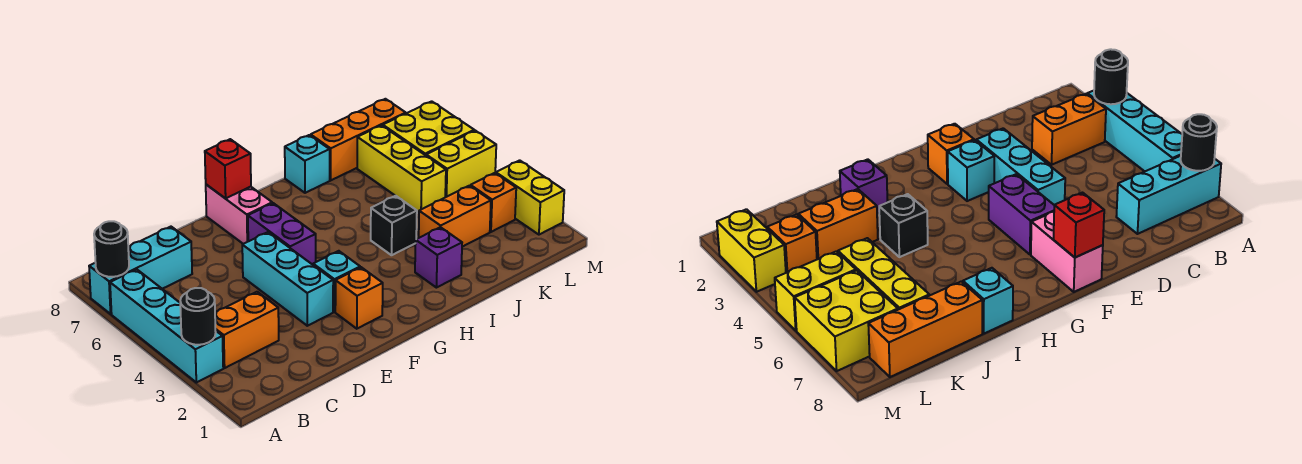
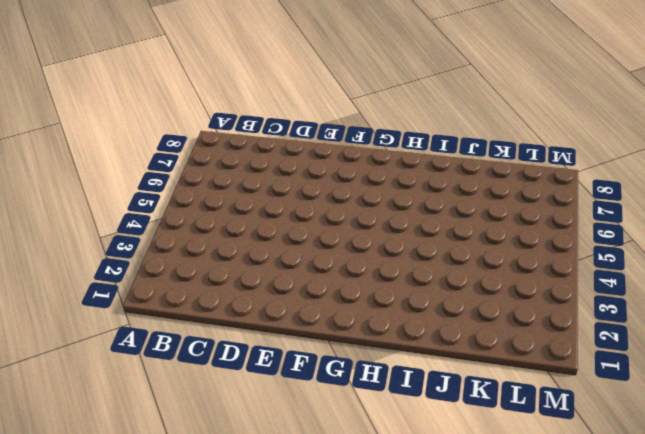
none -> cyan brick A3:A6 level 1
none -> cyan brick A7:C7 level 1
none -> orange brick B3:C3 level 1

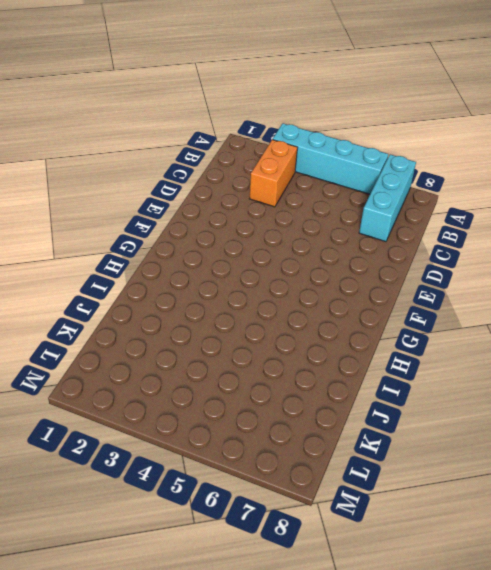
none -> cyan brick E3:E5 level 1
none -> orange brick F2 level 1
none -> cyan brick F3 level 1

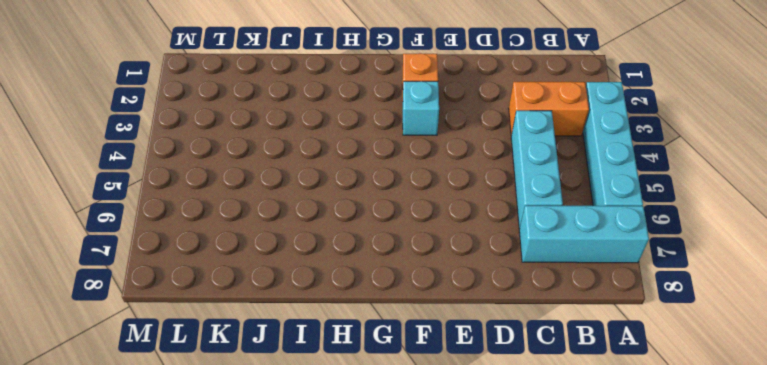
cyan brick C4:C6 level 1 -> cyan brick E3:E5 level 1
none -> purple brick F5:F6 level 1
none -> pink brick F7:F8 level 1
none -> purple brick I2 level 1

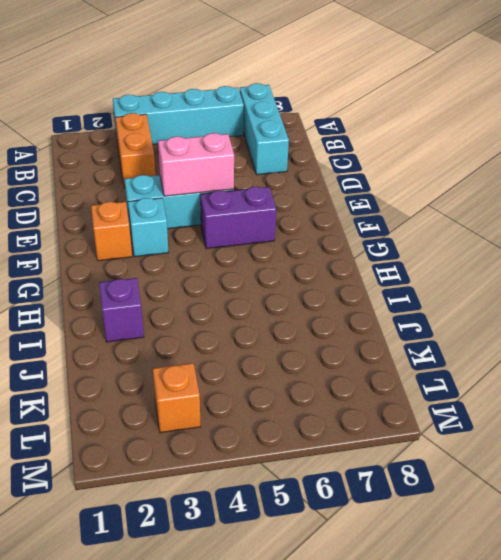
pink brick E4:E5 level 2 -> pink brick F7:F8 level 1
none -> black brick I4 level 1
none -> cyan brick I8 level 1
none -> orange brick J3:K3 level 1

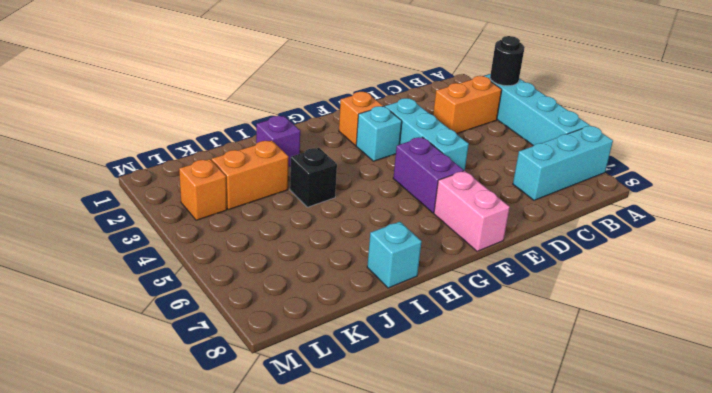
none -> orange brick J8:L8 level 1
none -> yellow brick K5:K7 level 1
none -> yellow brick L5:M5 level 1

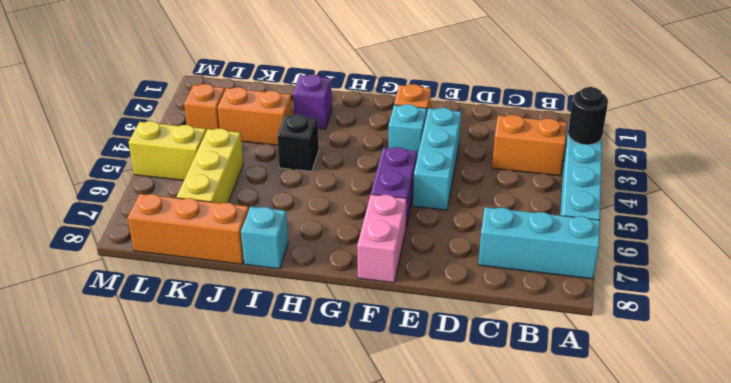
none -> yellow brick L6:M7 level 1
none -> yellow brick M2:M3 level 1
none -> black round brick A7 level 2

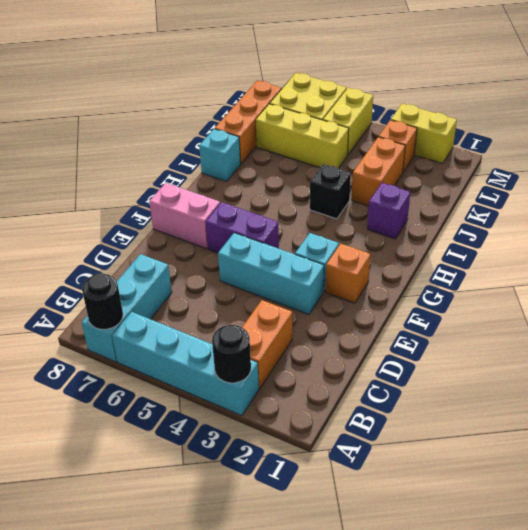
none -> red brick F8 level 2

